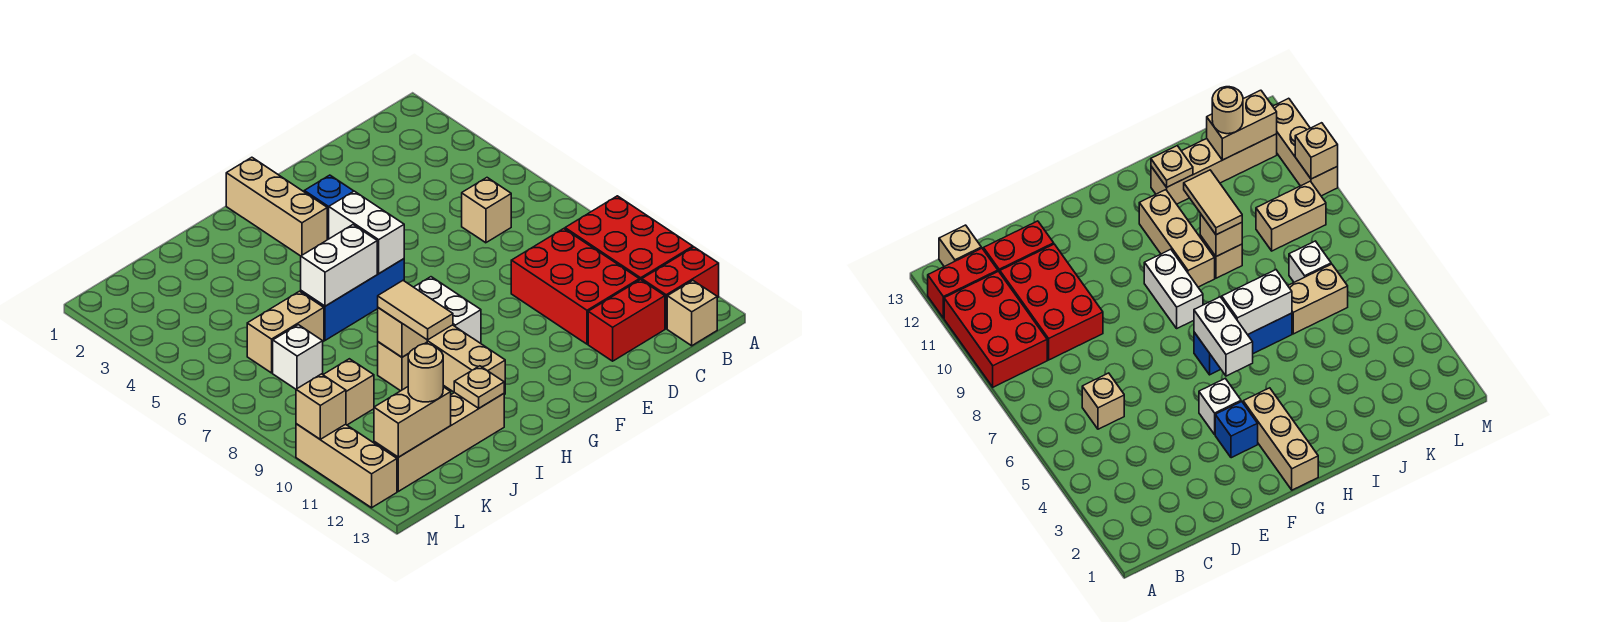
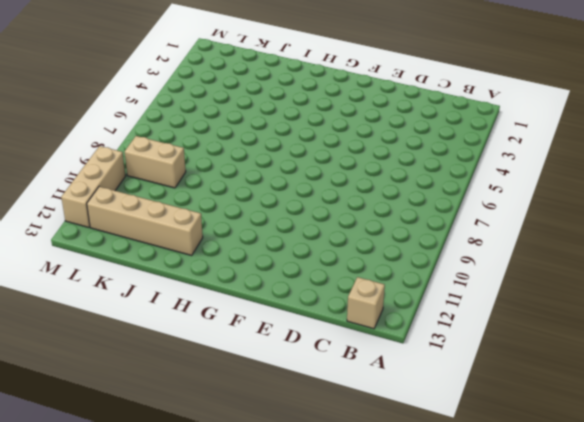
none -> red brick A9:B11 level 1
none -> red brick A12:B12 level 1
none -> tan brick C6 level 1

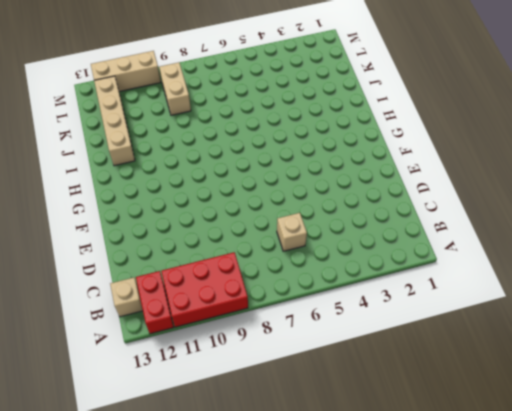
none -> red brick C9:D11 level 1
none -> red brick C12:D12 level 1
none -> blue brick F3 level 1

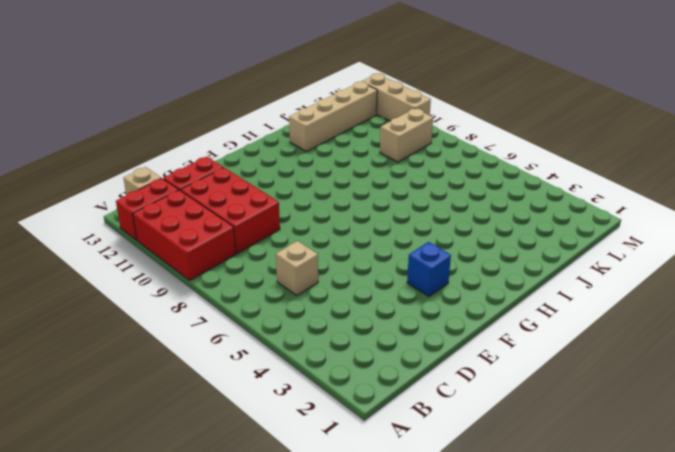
none -> white brick F4 level 1
none -> tan brick G1:G3 level 1
none -> blue brick G6:I6 level 1

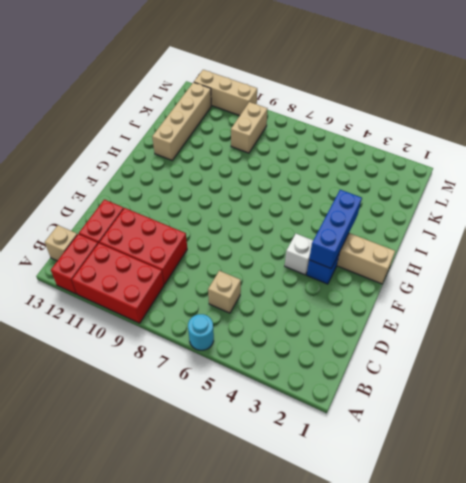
cyan round brick A6 level 1 -> none
blue brick F3:H3 level 2 -> blue brick G6:I6 level 1
none -> white brick G8:G9 level 1
none -> tan brick H9:H11 level 1
none -> tan brick I9 level 1

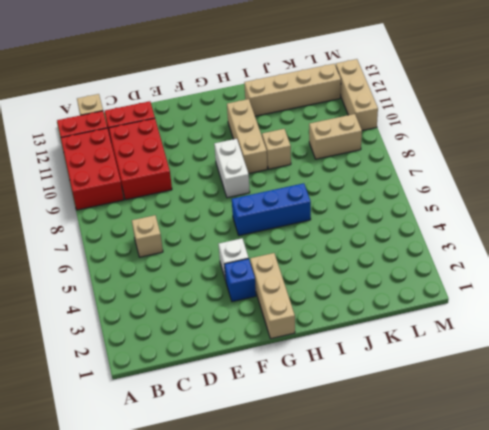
none -> tan brick J6:K6 level 1
none -> white brick K7 level 1
none -> white brick G5:G6 level 2

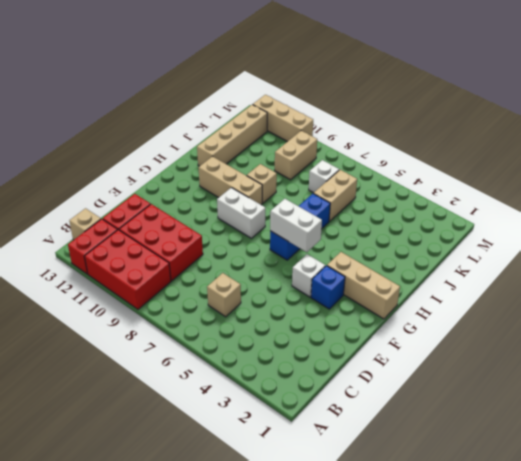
none -> white brick H6:I6 level 2
none -> tan brick I9 level 2
none -> tan plate I12 level 2

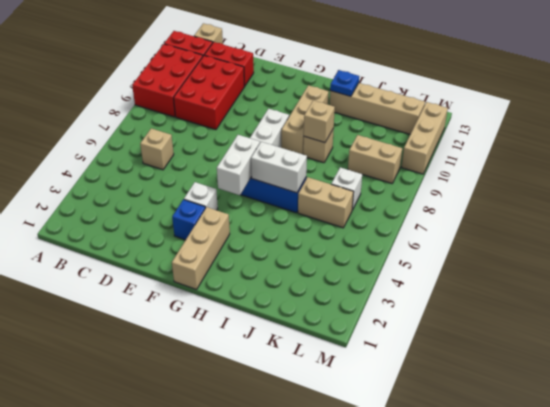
blue plate I12 level 2 -> tan plate I12 level 2
none -> tan brick K12:L12 level 2
none -> tan brick M10 level 2
none -> tan tile I9:I10 level 3

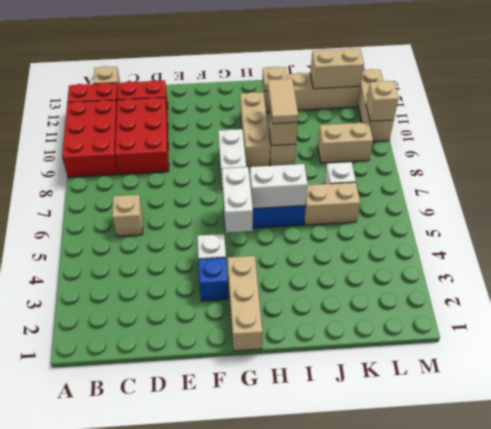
none -> tan round brick K12 level 3

